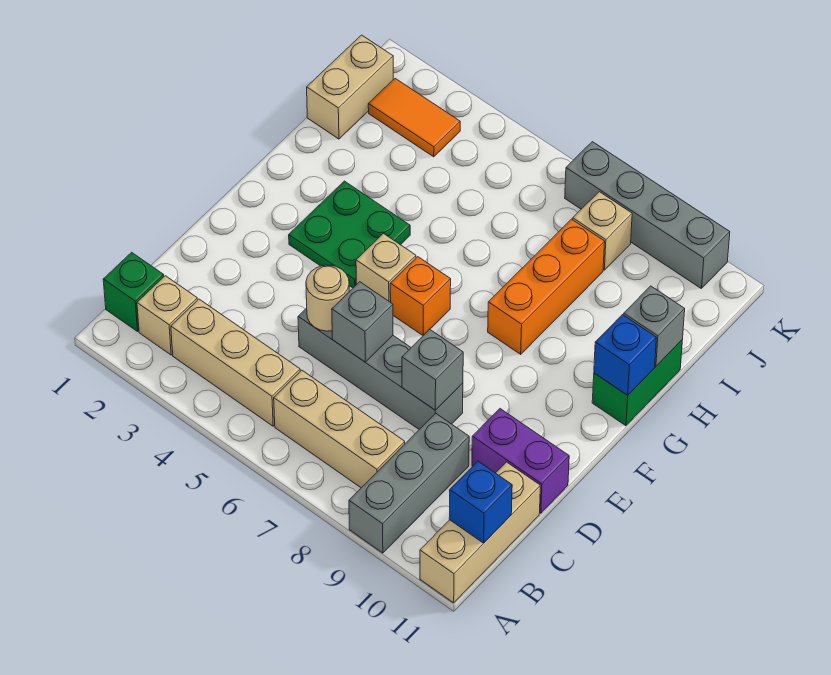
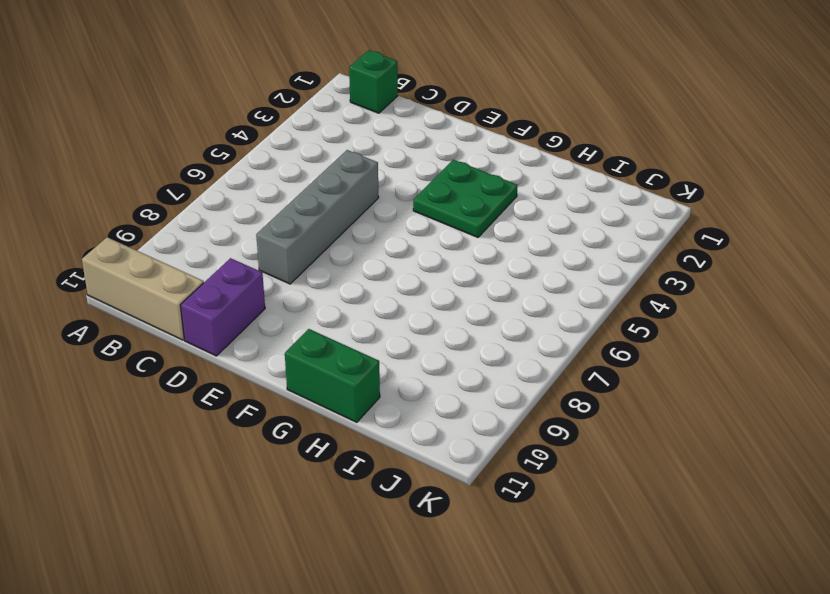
none -> grey brick A9:C9 level 1
none -> tan brick B2 level 1
none -> tan brick B3:B5 level 1

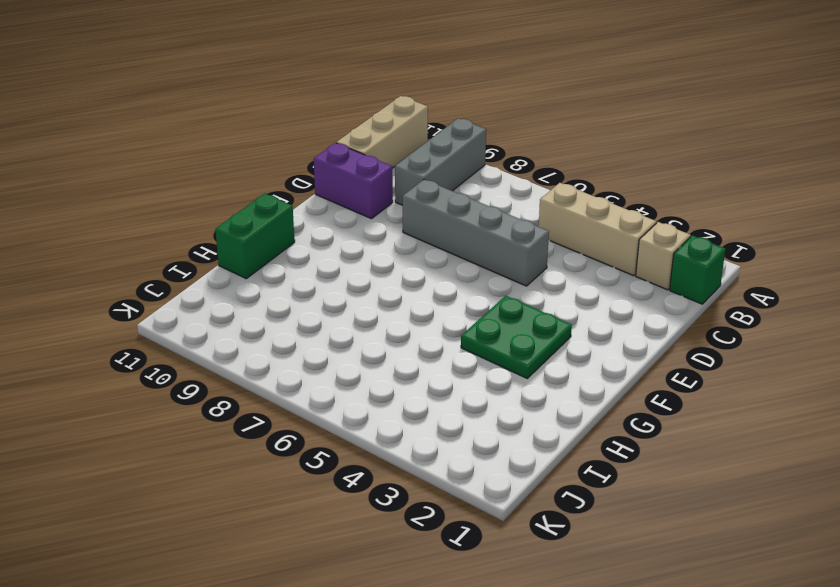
none -> tan brick B6:B8 level 1
none -> tan brick F5 level 1
none -> orange brick F6 level 1

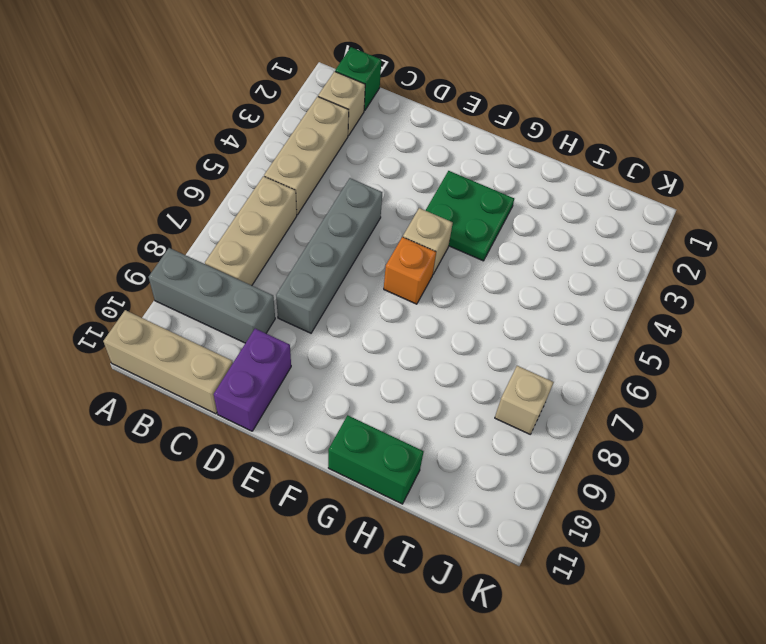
none -> orange brick G8:I8 level 1
none -> tan brick I1:J1 level 1
none -> orange tile J2:J3 level 1

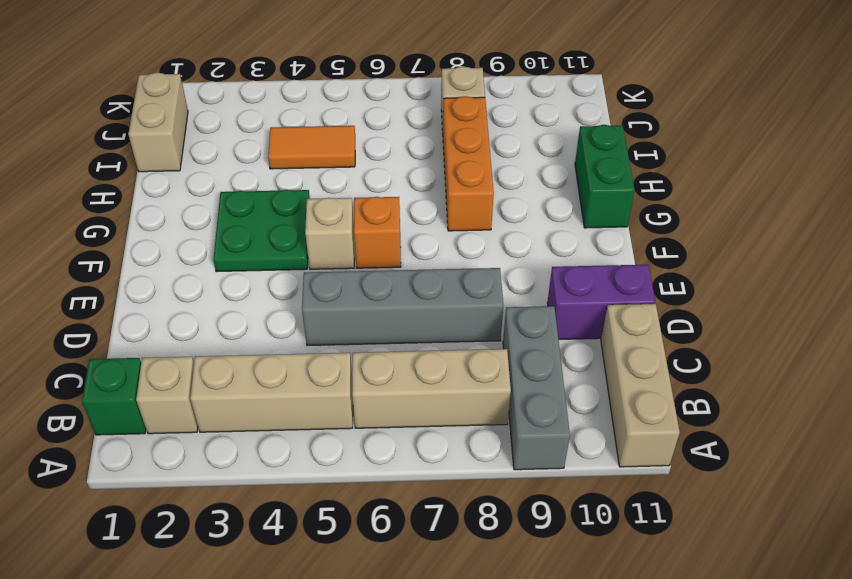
orange tile I4:I5 level 1 -> orange tile J2:J3 level 1
none -> grey brick K7:K10 level 1
none -> blue brick B11 level 2
none -> tan round brick D5 level 2

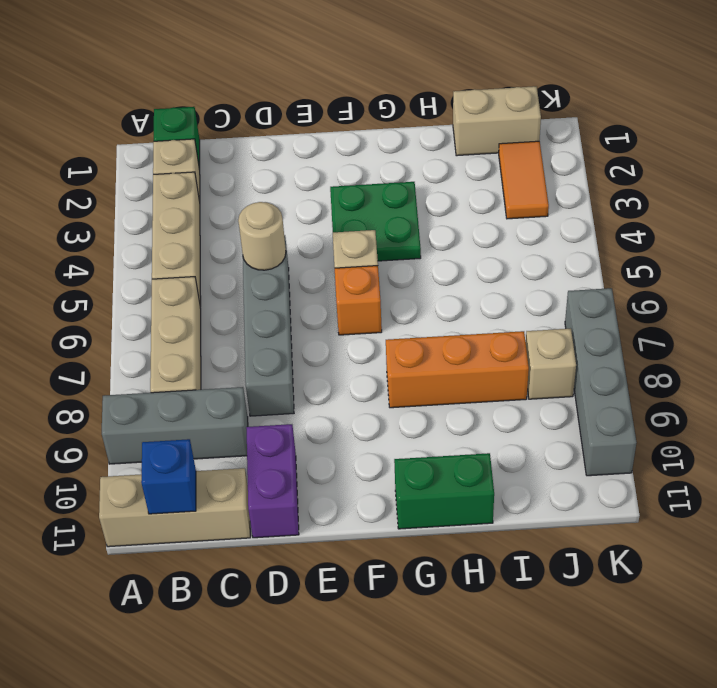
none -> grey brick D6 level 2
none -> grey brick D8 level 2
none -> blue brick G11 level 2

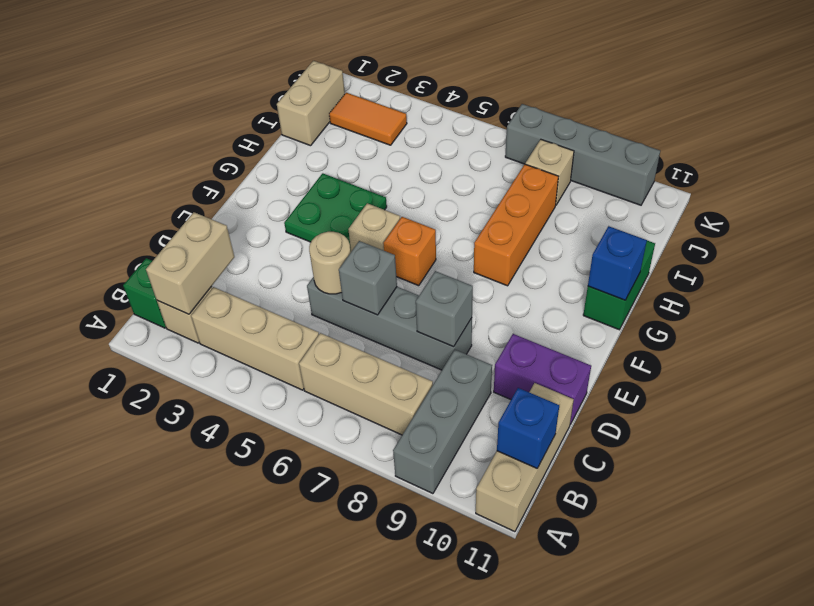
tan brick B2:C2 level 2 -> none
none -> grey brick H11 level 2

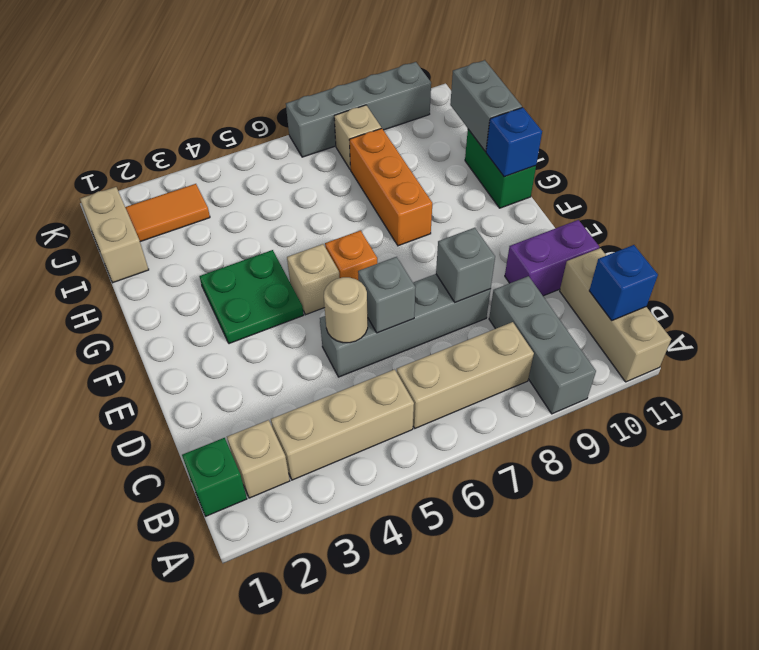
grey brick H11:I11 level 2 -> grey brick H11 level 2

